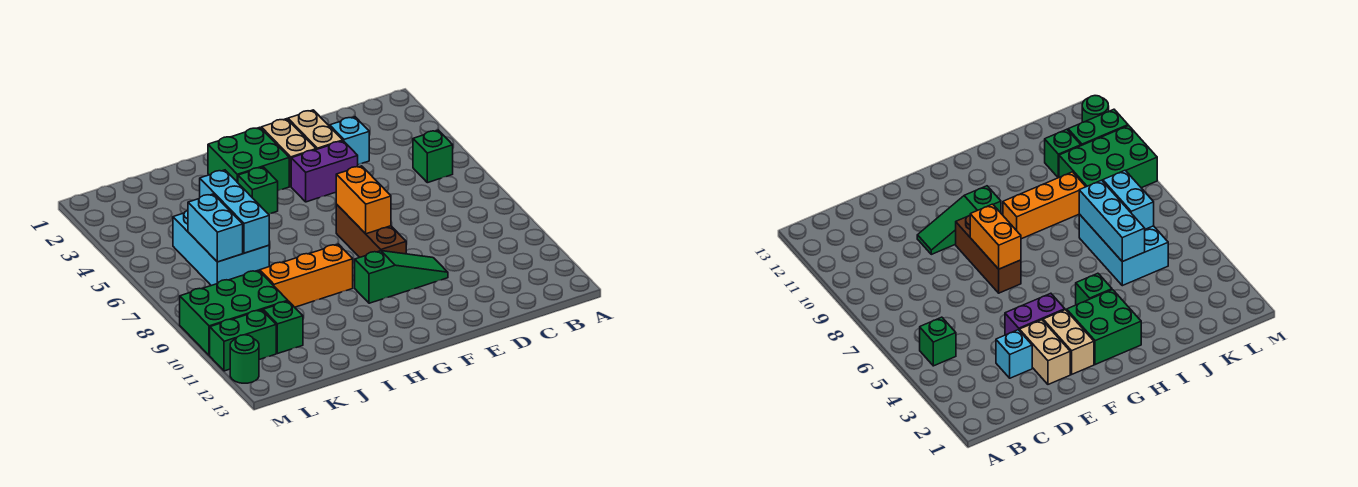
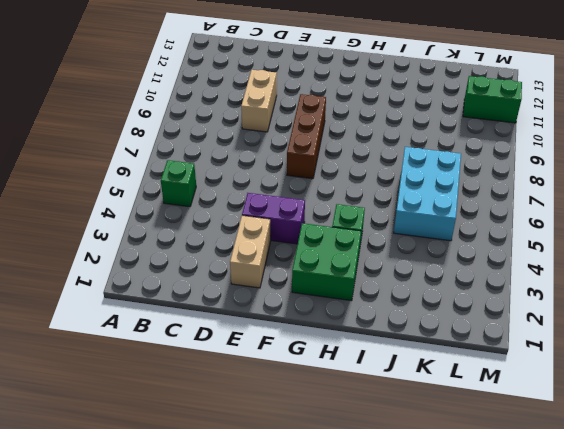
tan brick D9:D10 level 1 -> tan brick F2:F3 level 1
none -> cyan brick D3 level 1
none -> green slope E10:G10 level 1 top G
none -> orange brick H9:J9 level 1

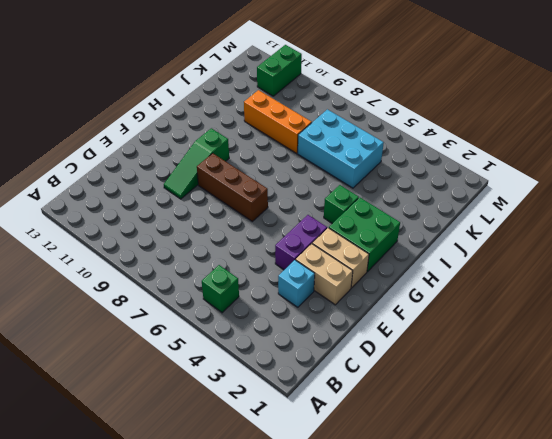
orange brick J8:J10 level 1 -> orange brick H9:J9 level 1
none -> green brick K9:M10 level 1
none -> green brick K11 level 1
none -> green round brick M12 level 1

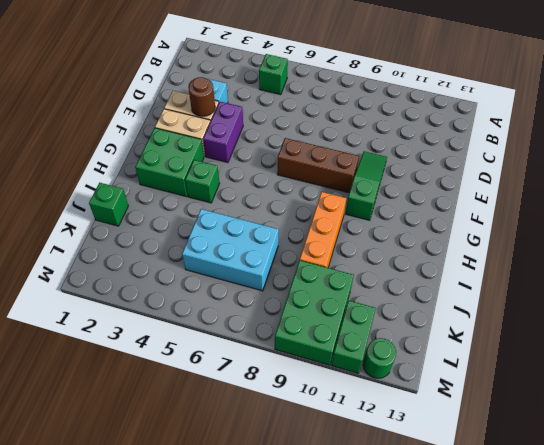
brown round brick E3 level 2 -> none
green brick J1 level 1 -> green brick K11 level 1
none -> orange brick F7:F8 level 2
none -> cyan brick J5:J7 level 2
none -> cyan brick K6:K7 level 2

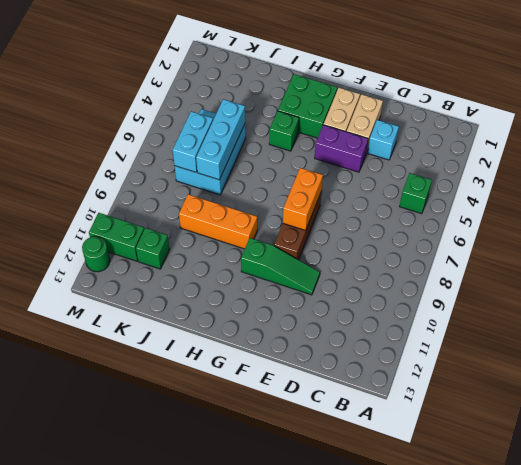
none -> green brick K9:M10 level 1

